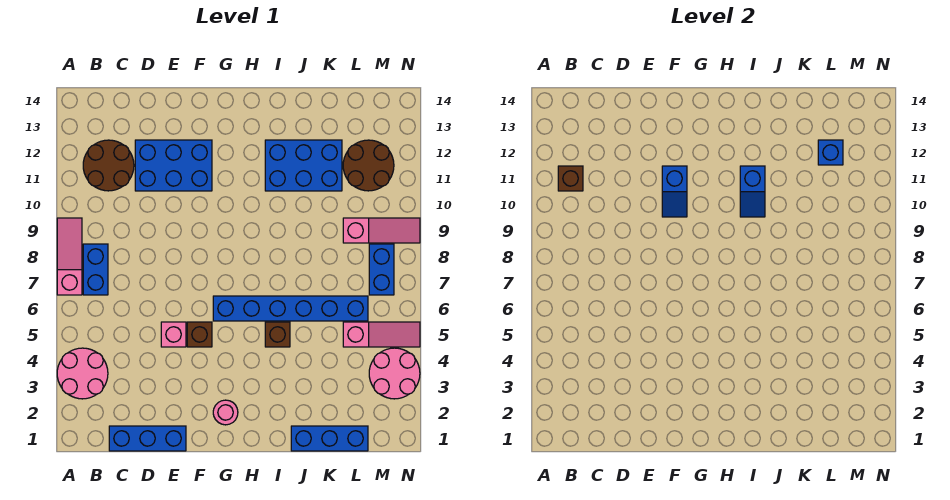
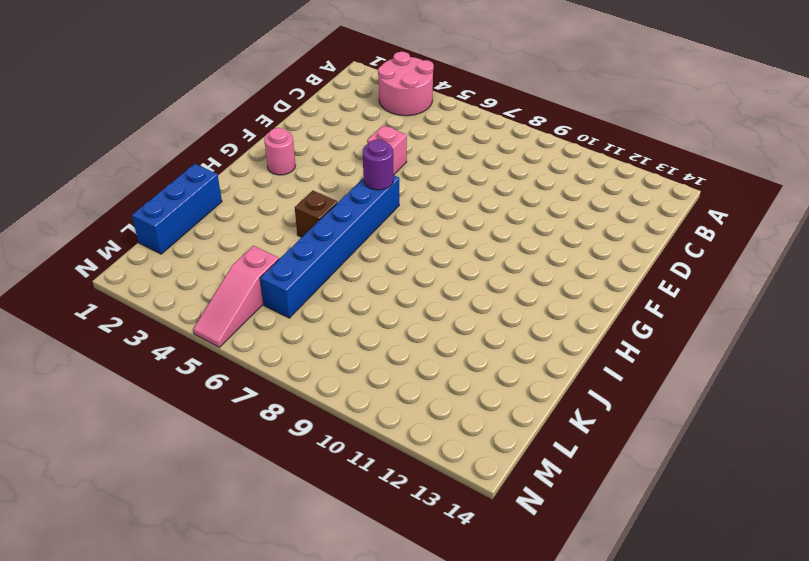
purple round brick G6 level 2 -> none
none -> pink slope A7:A9 level 1 top 7
none -> blue brick B7:B8 level 1
none -> brown round brick B11:C12 level 1

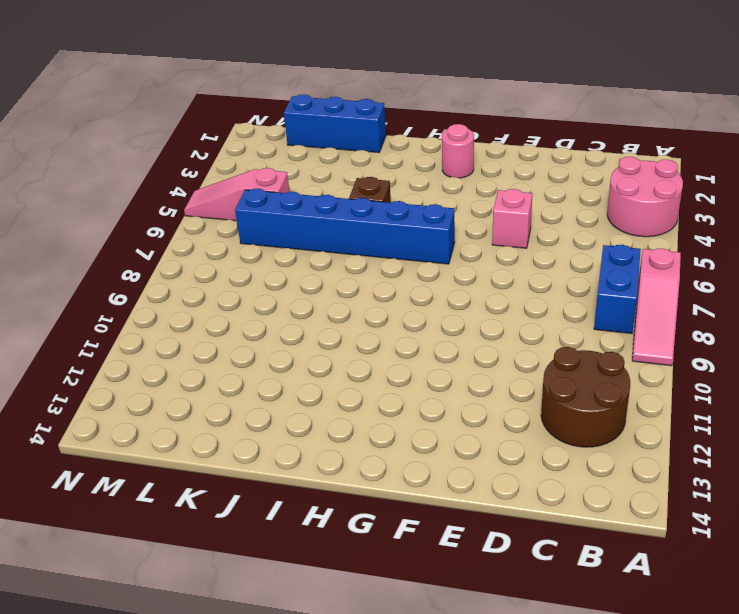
none -> blue brick C1:E1 level 1
none -> blue brick D11:F12 level 1
none -> brown brick F5 level 1

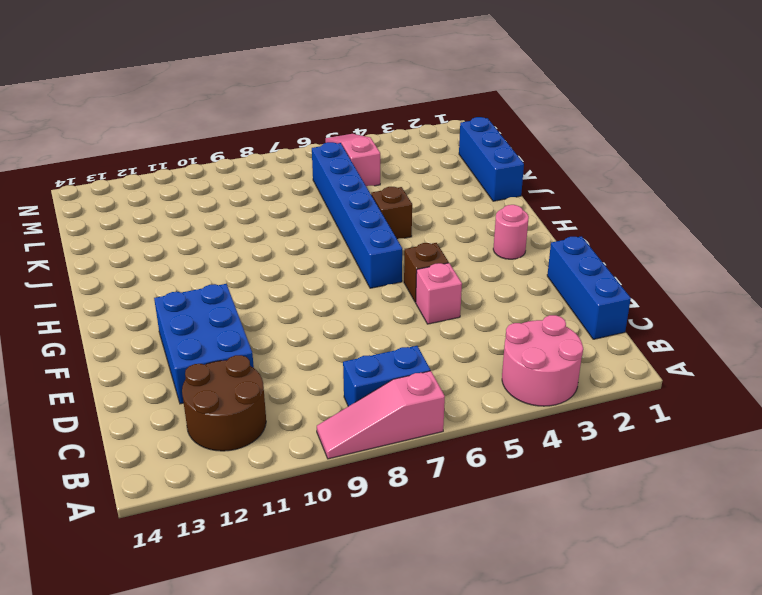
none -> blue brick I11:K12 level 1
none -> pink slope L9:N9 level 1 top L
none -> brown round brick L11:M12 level 1

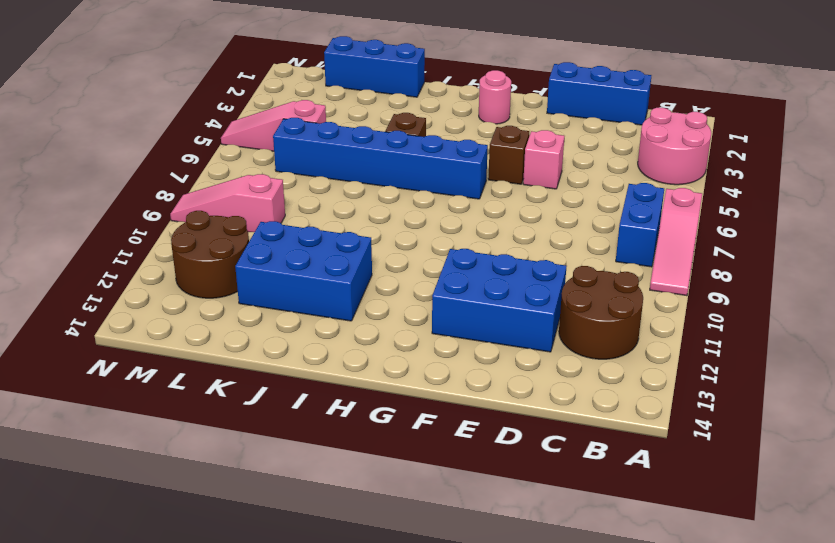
none -> pink round brick M3:N4 level 1
none -> blue brick M7:M8 level 1
none -> brown brick B11 level 2

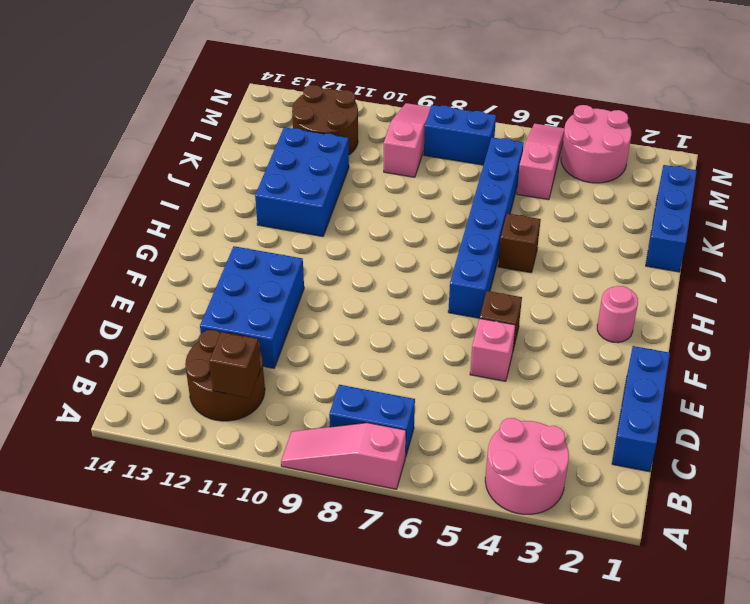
none -> blue slope F10:F11 level 2 top 11
none -> blue slope I10:I11 level 2 top 11
none -> blue brick L12 level 2

